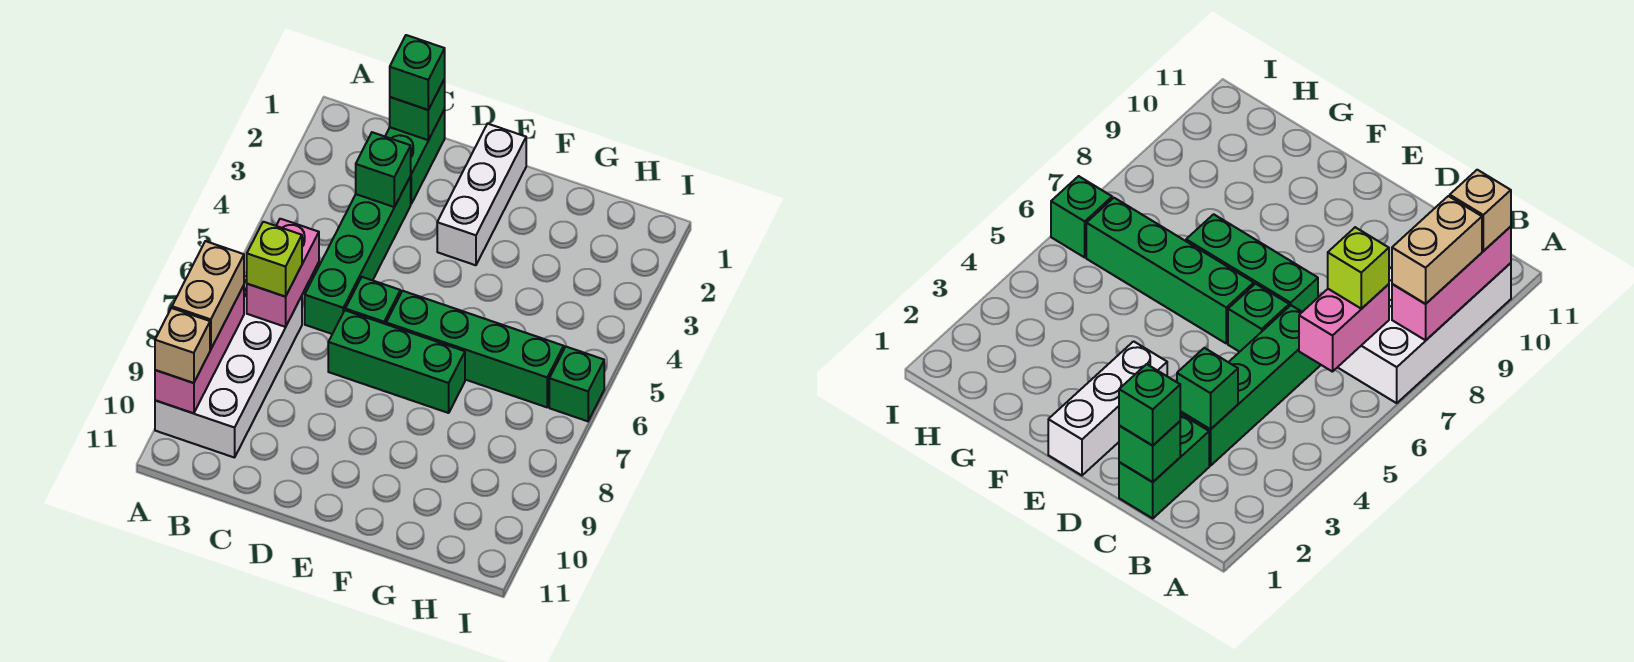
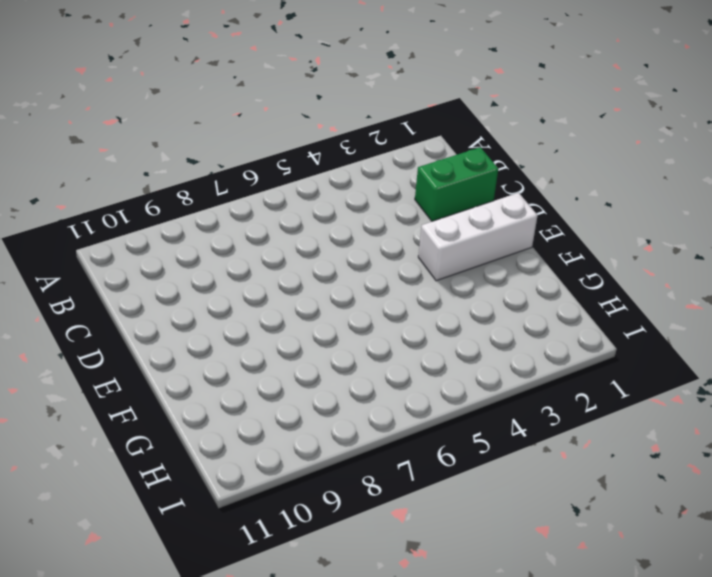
none -> white brick A7:B10 level 1
none -> green brick C3:C6 level 1
none -> green brick D6 level 1

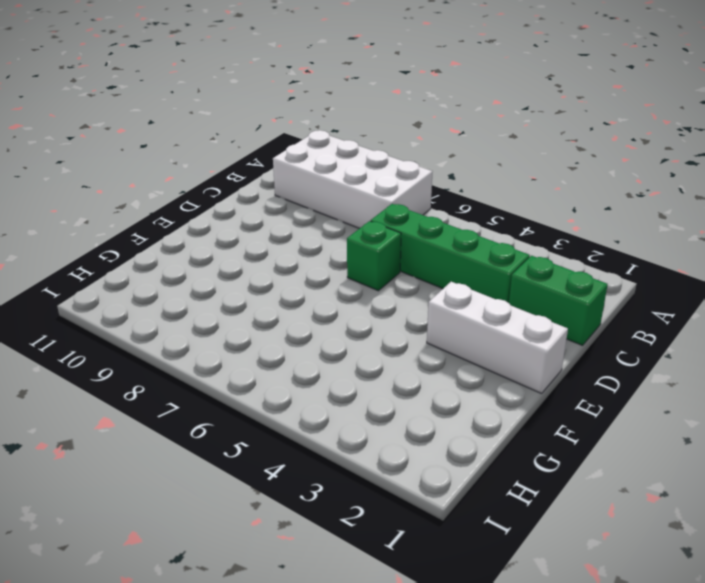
none -> green brick D7:F7 level 1
none -> green brick E6:H6 level 1
none -> green brick I6 level 1

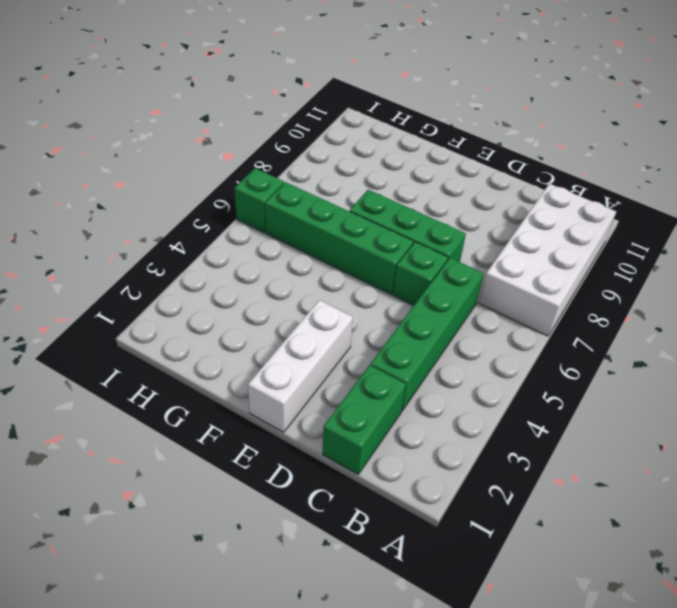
none -> pink brick A8:A10 level 2
none -> pink brick B6:B7 level 2
none -> green brick C1 level 2

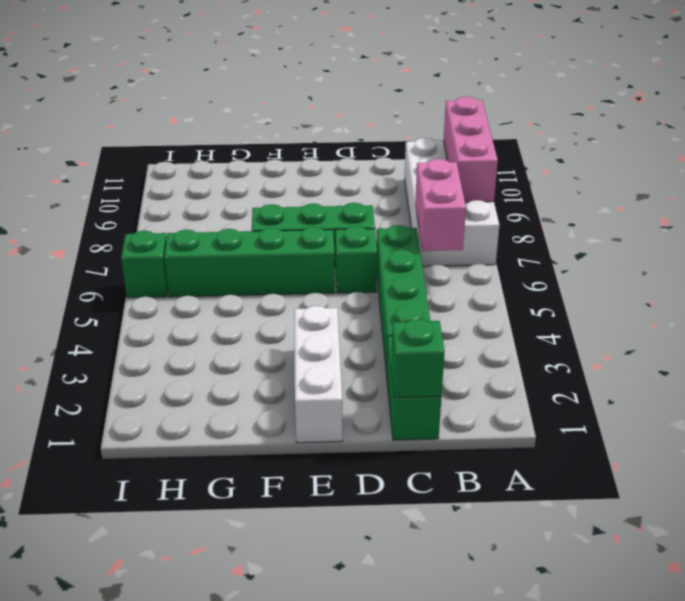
none -> green brick C3 level 2
none -> tan brick A8:A9 level 3
none -> tan brick A10 level 3

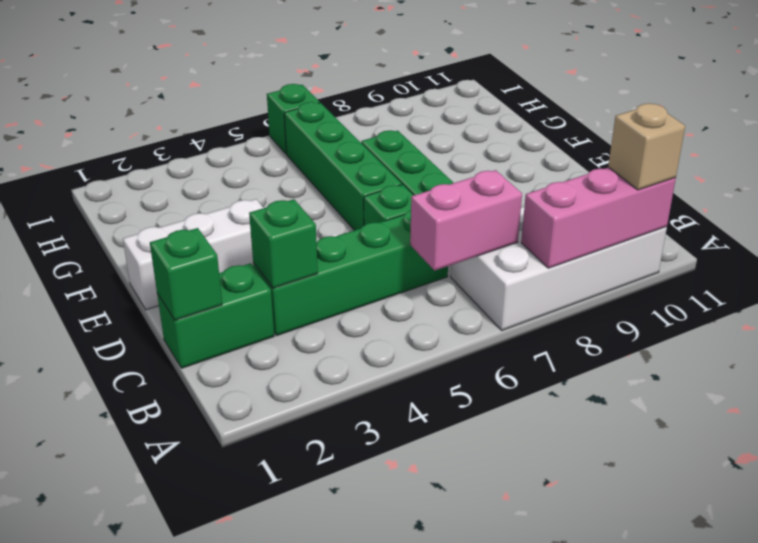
none -> tan brick A8:A9 level 3
none -> lime brick B7 level 3
none -> green brick C1 level 3

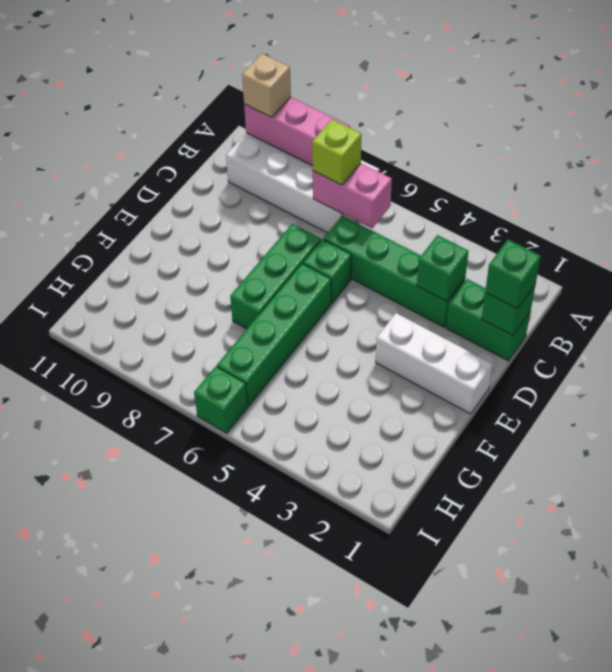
none -> tan brick A8:A9 level 3

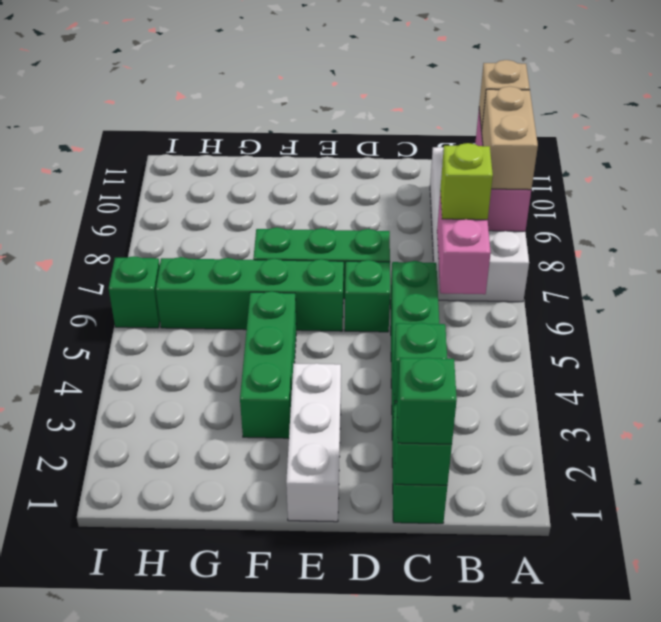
green brick F3:F5 level 1 -> none

